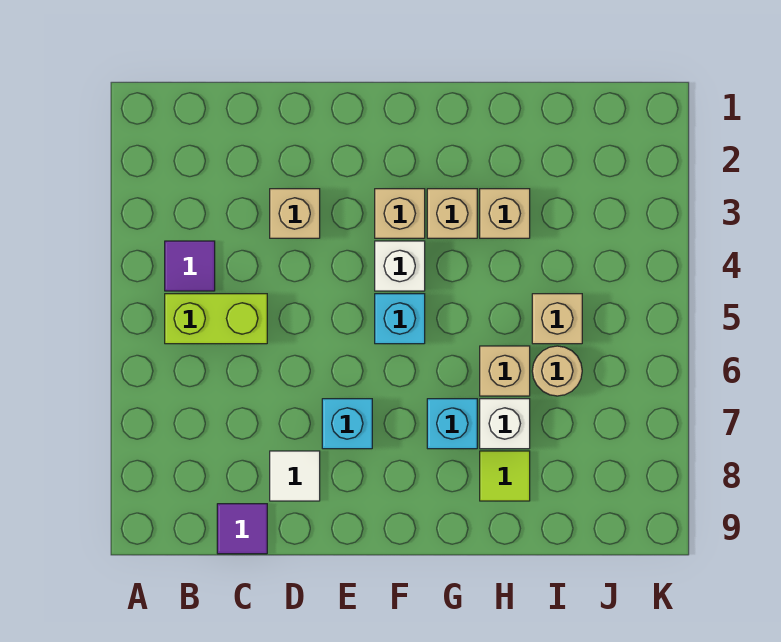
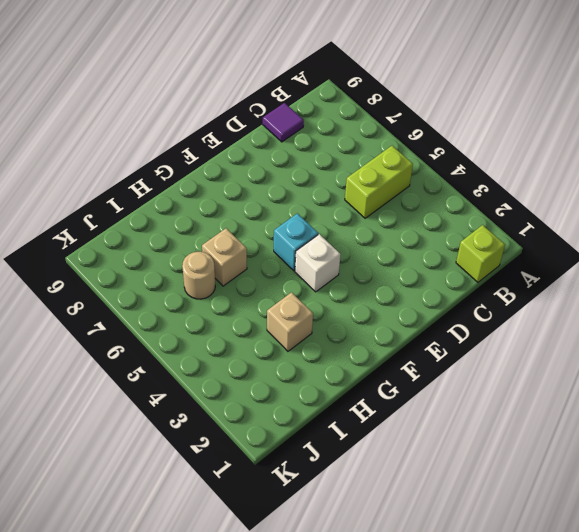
lime brick B1 level 1 -> none
none -> purple tile B4 level 1
none -> tan brick D3 level 1
none -> white tile D8 level 1

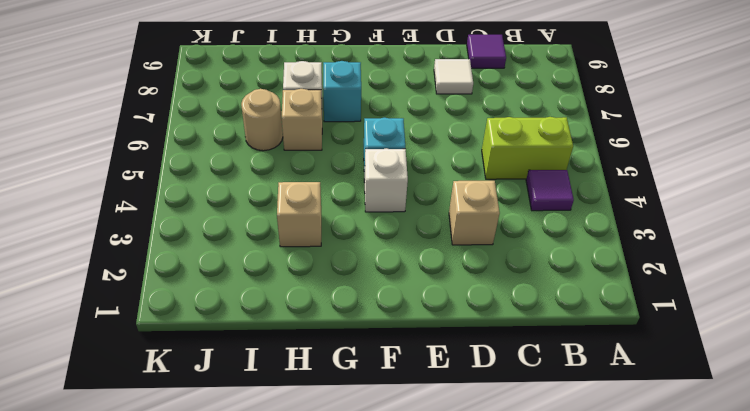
none -> cyan brick E7 level 1
none -> tan brick F3 level 1
none -> tan brick G3 level 1

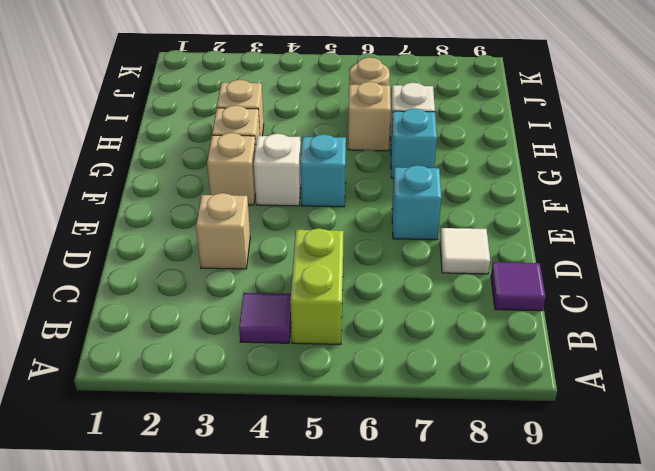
none -> lime tile H8 level 1
none -> tan brick I5 level 1

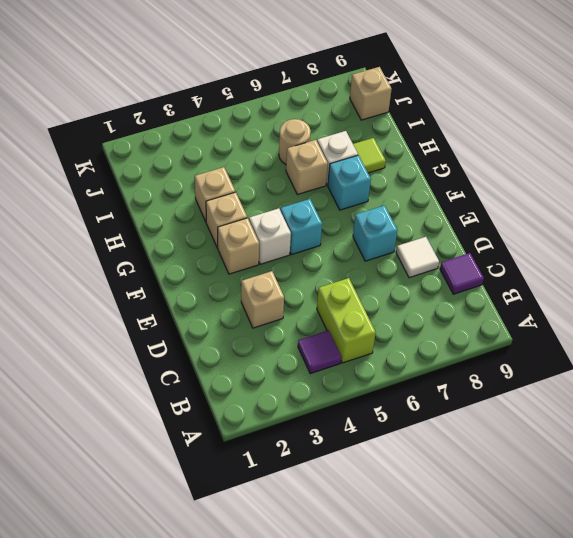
tan brick J9 level 1 -> tan brick I5 level 1

